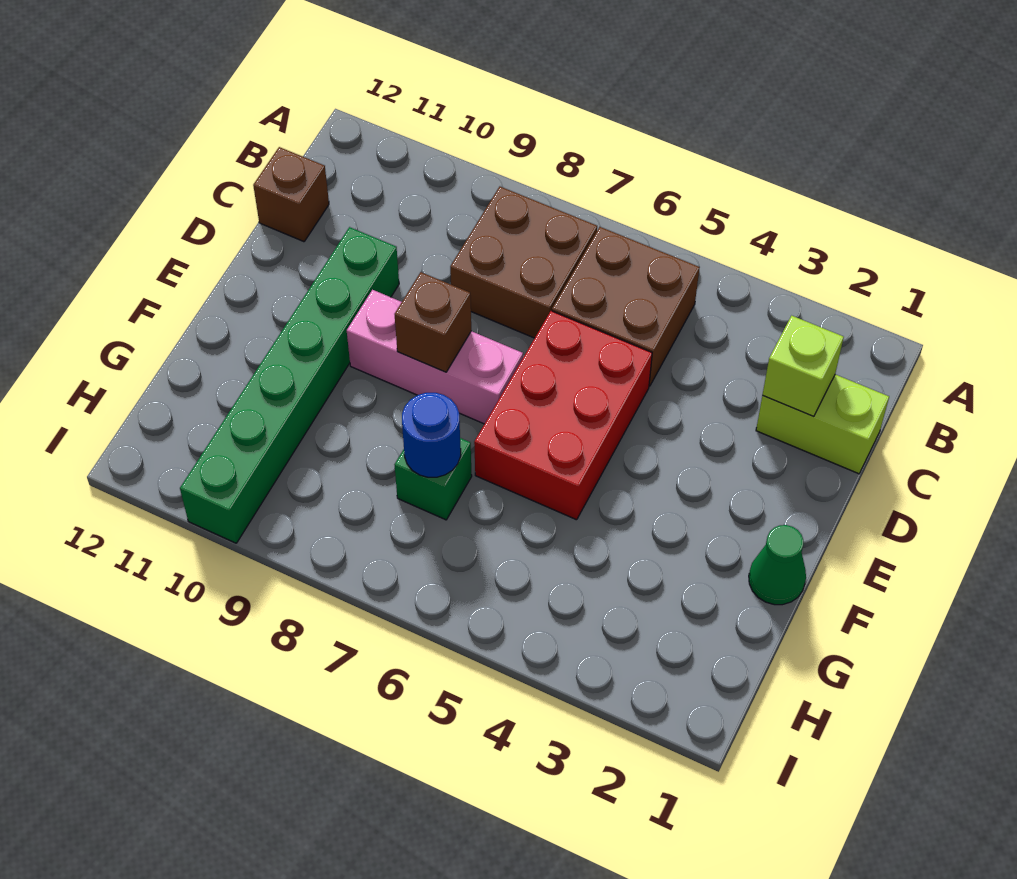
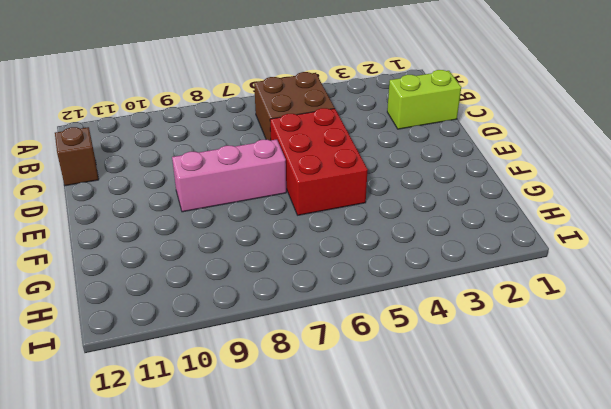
none -> brown brick B7:C8 level 1
none -> green brick D10:I10 level 1
none -> green cone F1 level 1

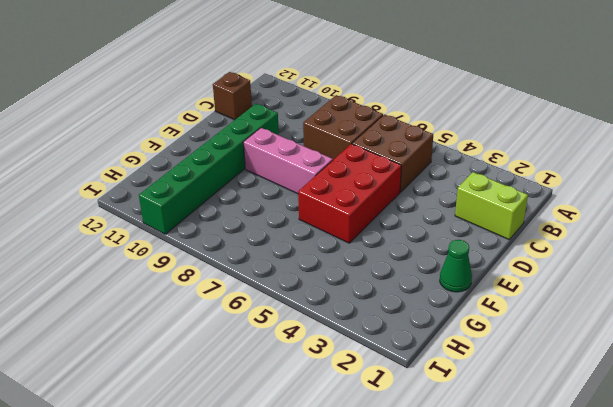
none -> green brick G7 level 1
none -> lime brick C2 level 2
none -> brown brick E8 level 2

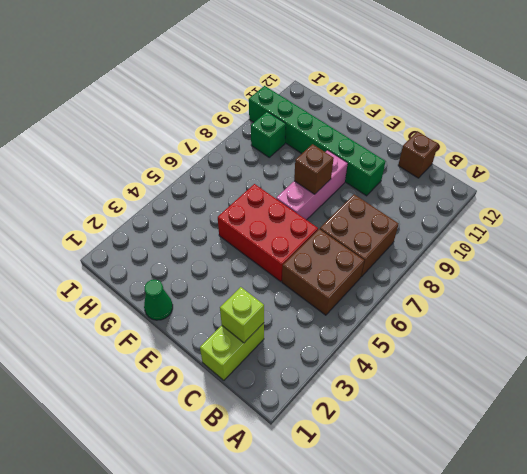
green brick H9 level 1 -> green brick G7 level 1
none -> blue round brick G7 level 2

